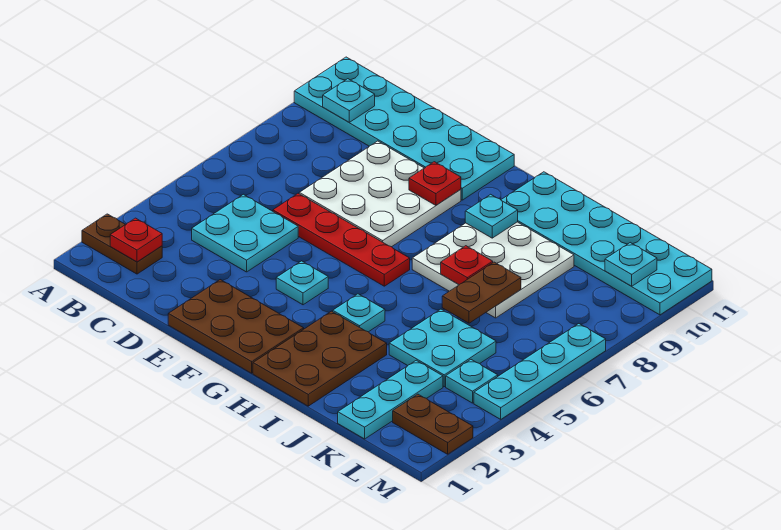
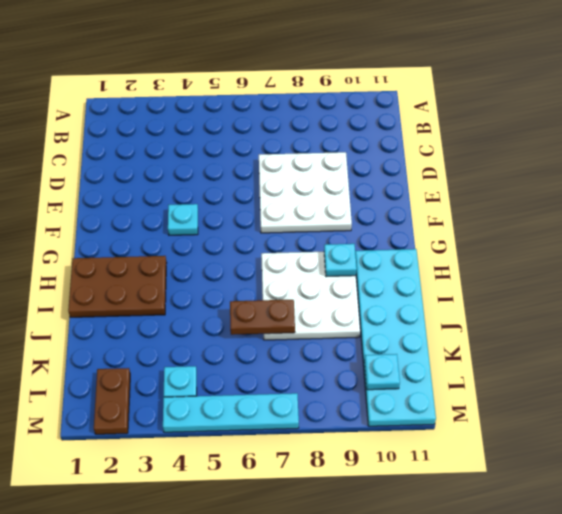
none -> brown plate A2:B2 level 1
none -> cyan plate A10:F11 level 1
none -> cyan plate C4:D5 level 1

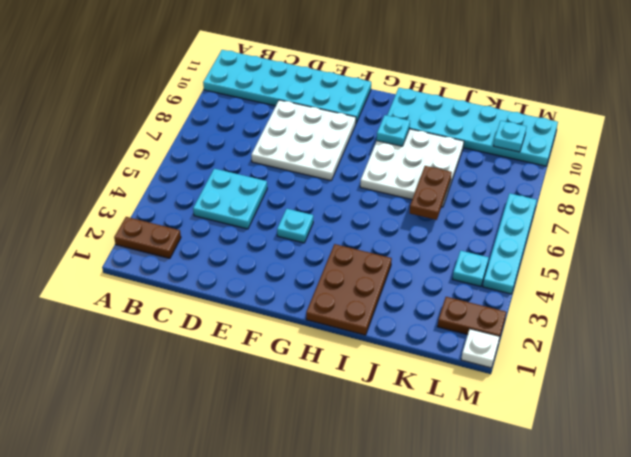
white plate M1 level 1 -> none
none -> red plate D6:G6 level 1
none -> brown plate E1:G2 level 1
none -> cyan plate H4 level 1

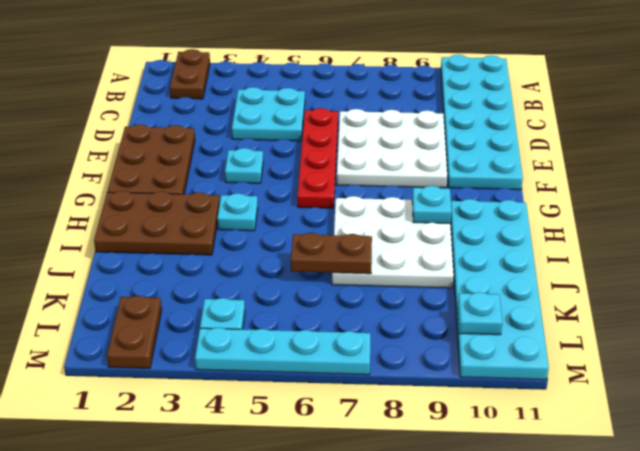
none -> cyan plate J4:K5 level 1
none -> cyan plate K1:K3 level 1
none -> red plate B2 level 2

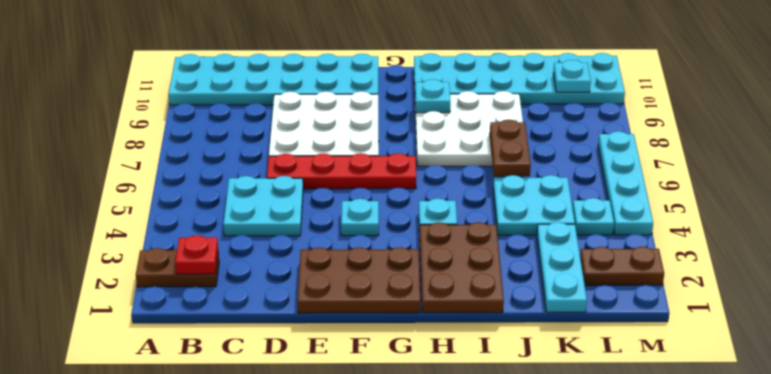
none -> cyan plate B10 level 2
none -> red plate F9 level 2
none -> red plate I7 level 2

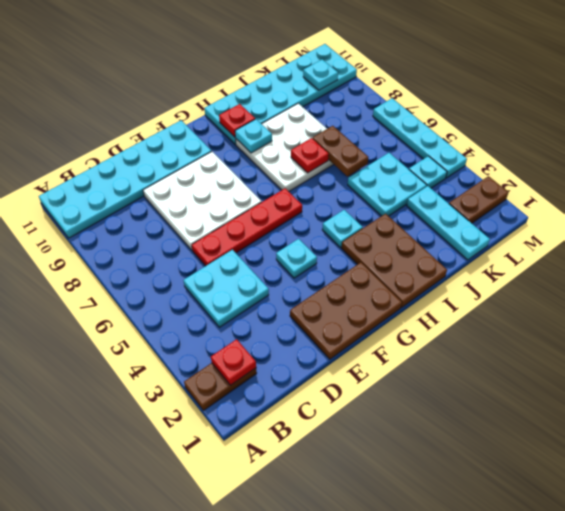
red plate H10 level 2 -> red plate F9 level 2
none -> cyan plate B10 level 2

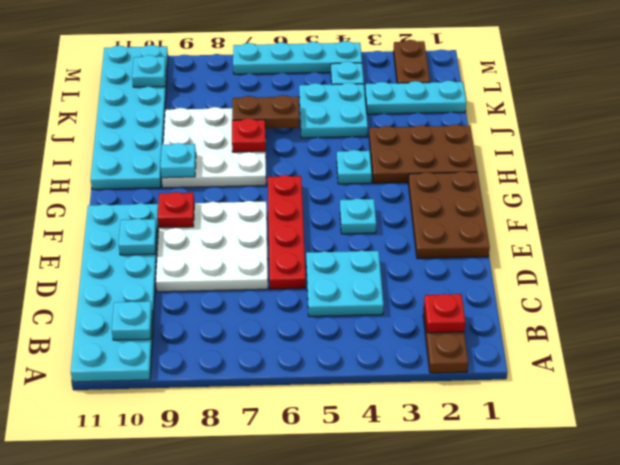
cyan plate E10 level 2 -> none

